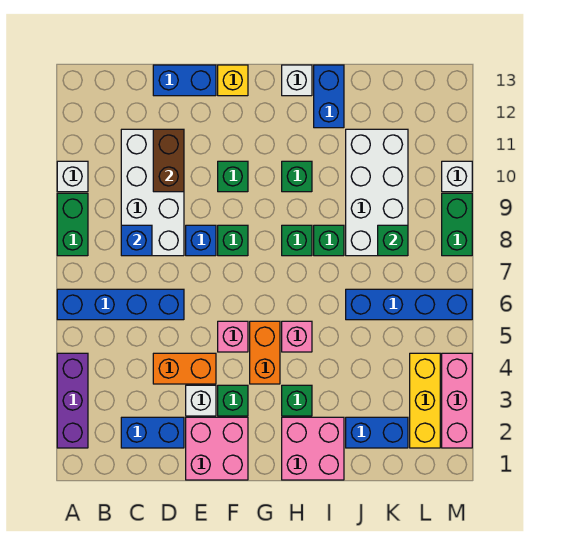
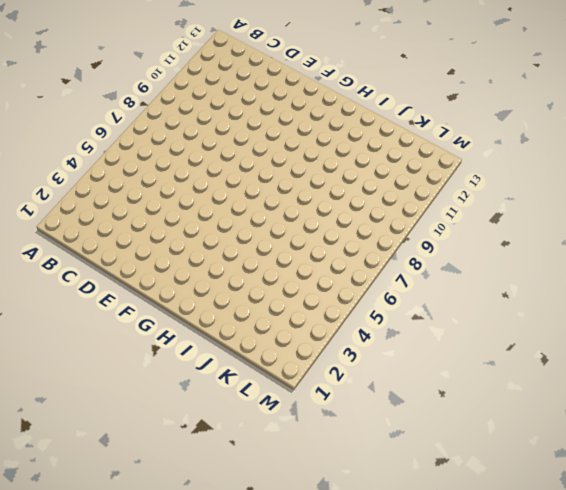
none -> purple brick A2:A4 level 1
none -> blue brick A6:D6 level 1
none -> green brick A8:A9 level 1
none -> white brick A10 level 1

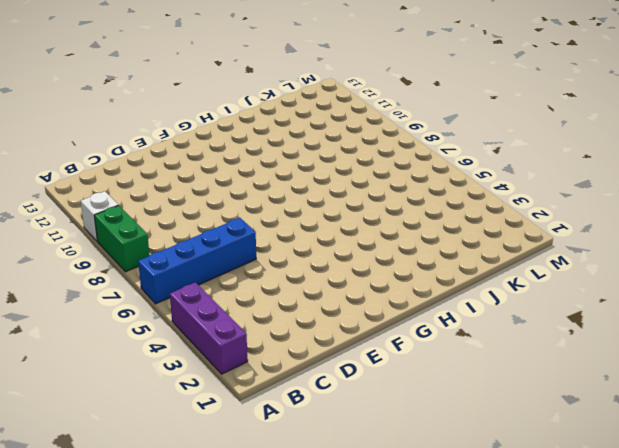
none -> blue brick C2:D2 level 1
none -> white brick C8:D11 level 1
none -> orange brick D4:E4 level 1
none -> blue brick D13:E13 level 1

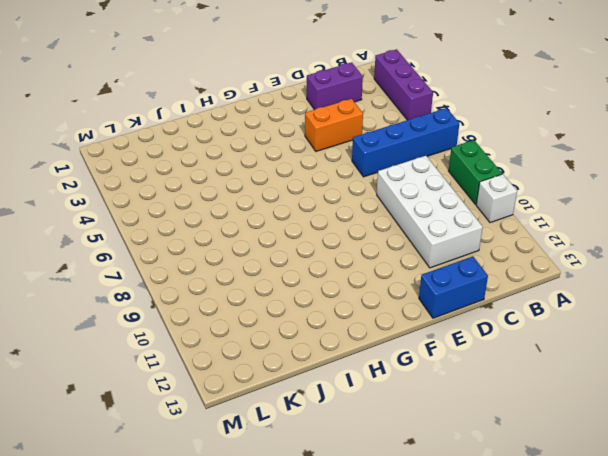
purple brick C2:D2 level 1 -> blue brick C2:D2 level 1
none -> pink brick E1:F2 level 1
none -> white brick E3 level 1
none -> blue brick E8 level 1
none -> green brick F3 level 1

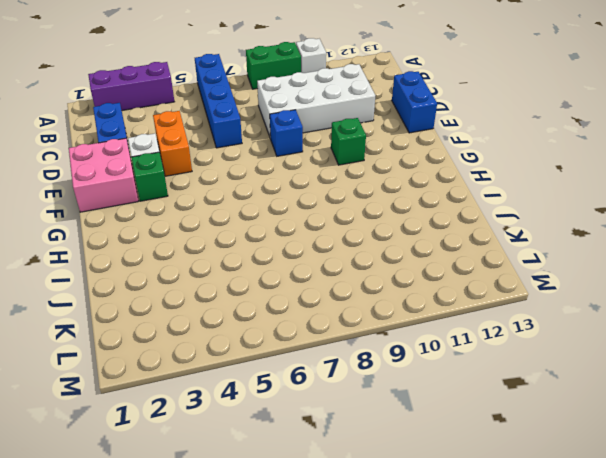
none -> pink brick F5 level 1
none -> green brick F8 level 1
none -> yellow brick F13 level 1
none -> orange brick G4:G5 level 1

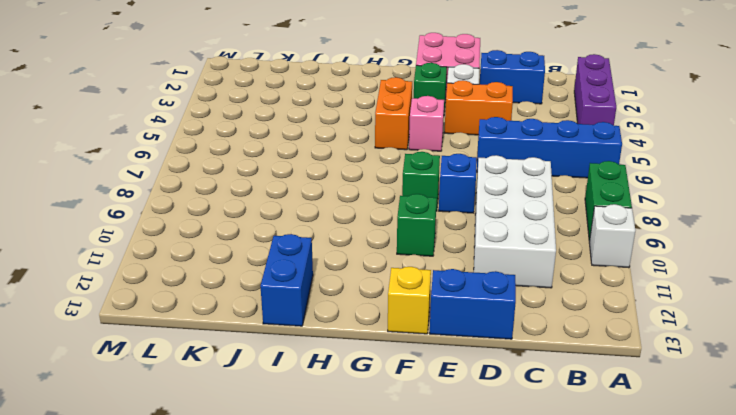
none -> pink brick H1:I2 level 1
none -> green brick H3 level 1
none -> pink brick H5 level 1
none -> green brick H8 level 1

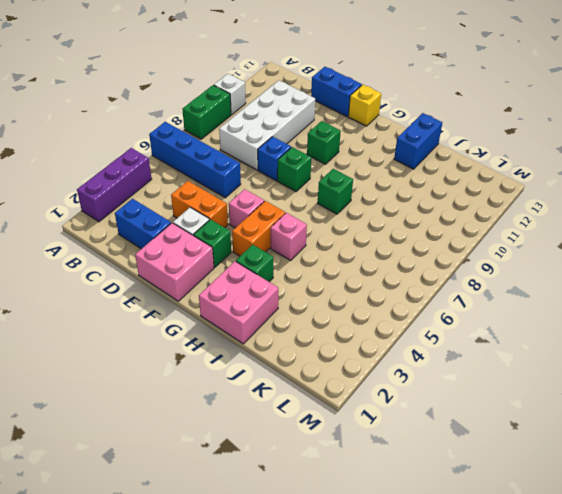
none -> green brick H10 level 1
none -> white brick H13 level 1
none -> green brick I8 level 1
none -> blue brick J2:K2 level 1

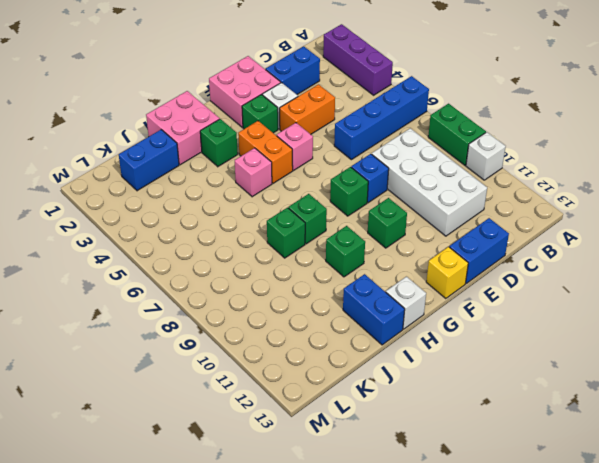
none -> blue brick J6:M6 level 1
none -> white brick J8:K11 level 1
none -> yellow brick L2:L4 level 1
none -> pink brick M2:M4 level 1

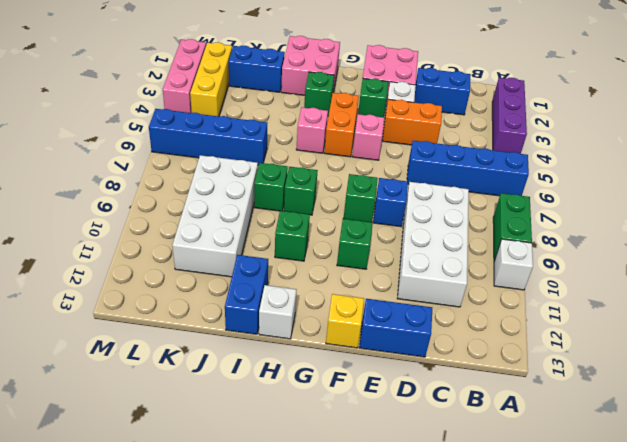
none -> green brick M8:M9 level 1
none -> white brick M10 level 1
none -> blue brick C8 level 2
none -> brown brick D10:D11 level 2

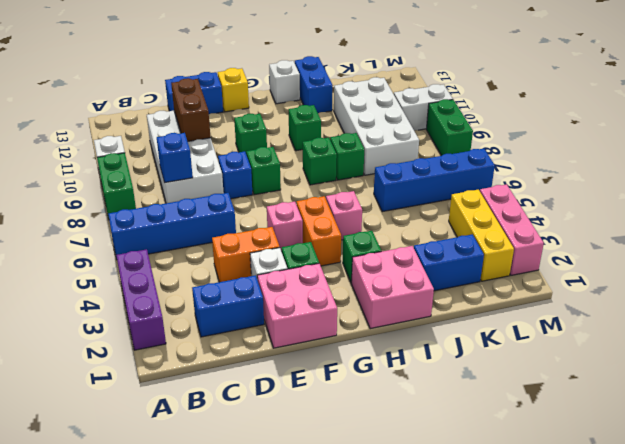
white brick L10:M10 level 1 -> white brick M10 level 1
none -> green brick K8 level 2

